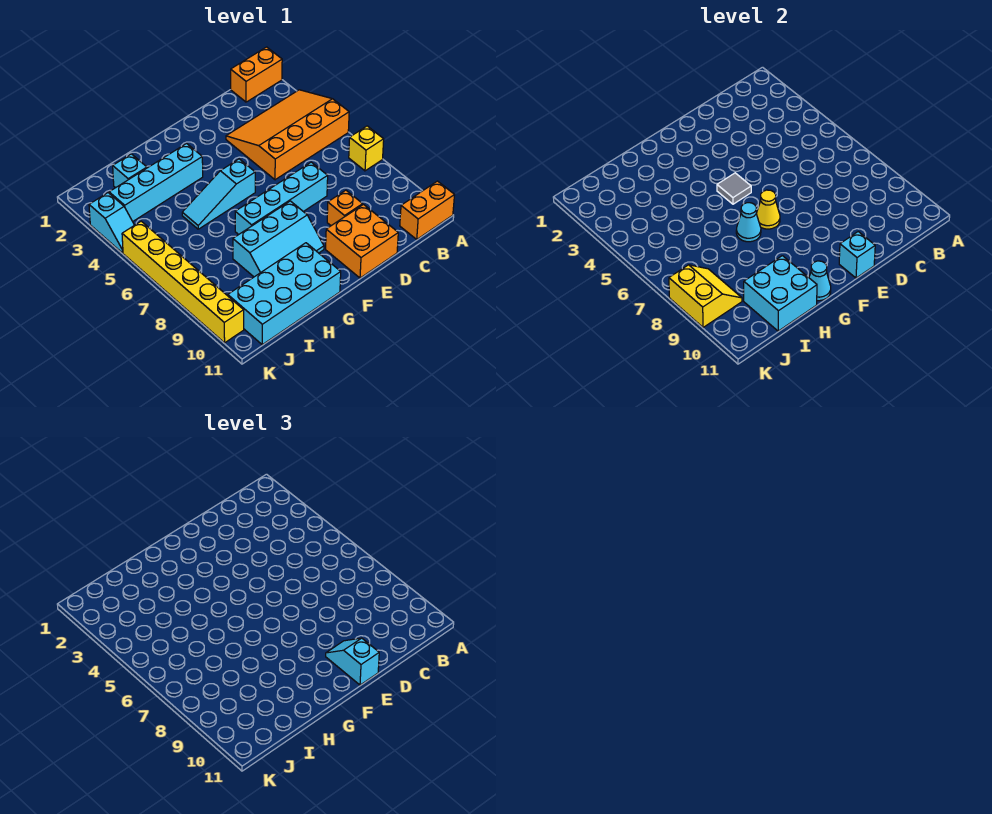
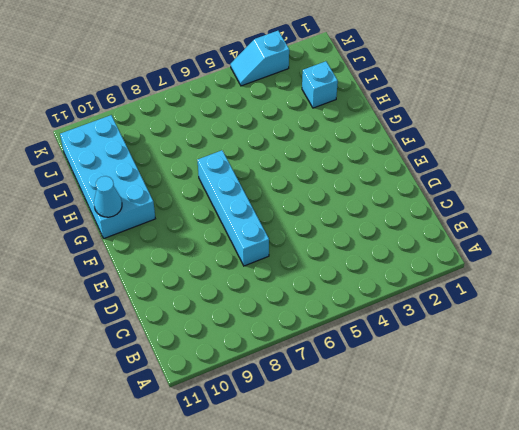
none -> orange brick A1:B1 level 1
none -> orange slope A3:D5 level 1 top 5
none -> yellow brick A7 level 1

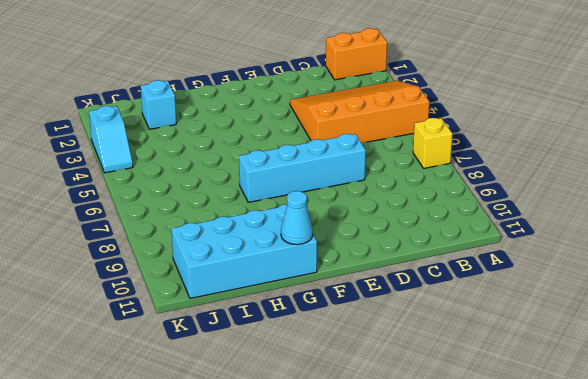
none -> orange brick A11:B11 level 1
none -> orange brick D9 level 1
none -> orange brick D10:E11 level 1

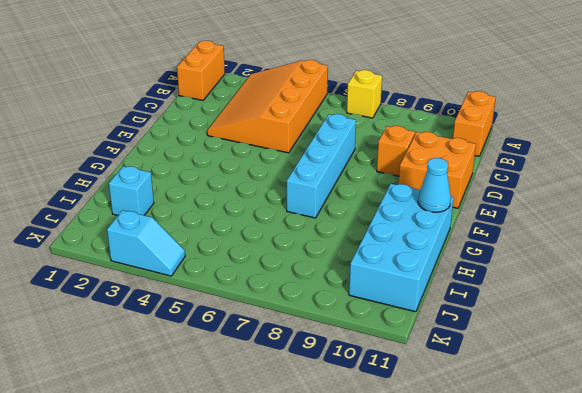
none -> cyan slope F5:H5 level 1 top F
none -> cyan slope F8:H9 level 1 top 8
none -> cyan brick G3:J3 level 1

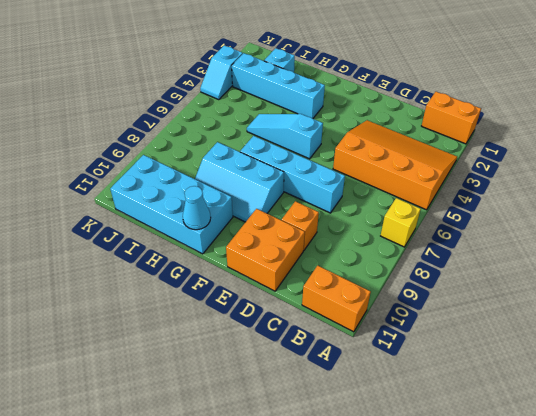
none -> yellow brick K5:K10 level 1
none -> cyan brick E11 level 2
none -> grey tile F5 level 2

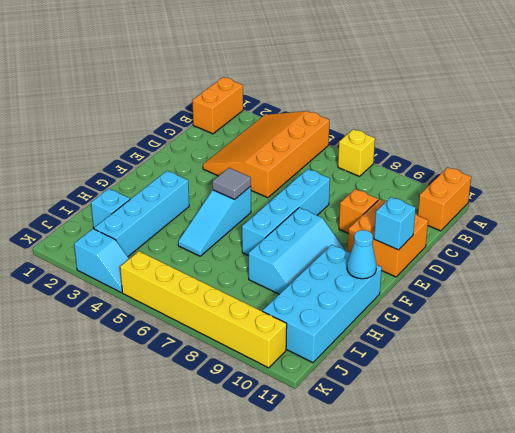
none -> yellow cone F7 level 2
none -> cyan cone G7 level 2
none -> cyan brick H10:I11 level 2

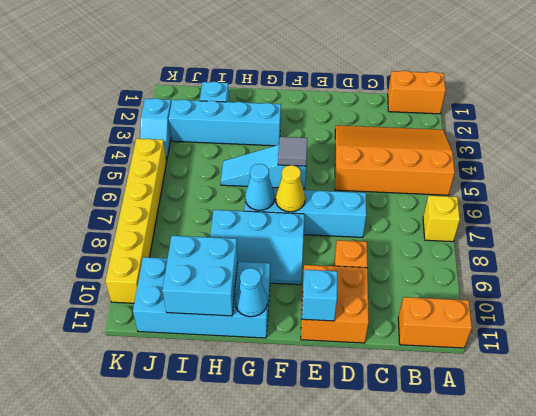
none -> yellow slope J8:K9 level 2 top K
none -> cyan slope E10:E11 level 3 top 11

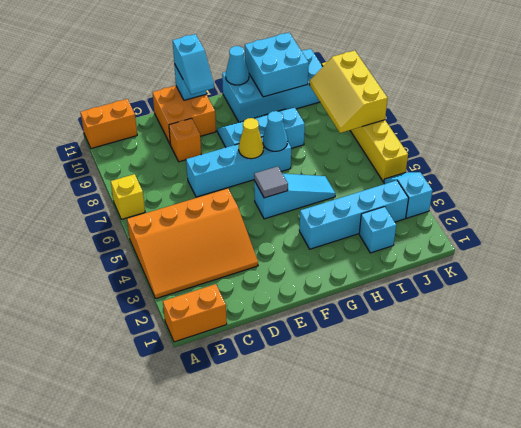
yellow slope J7:K9 level 2 top K -> yellow slope J8:K9 level 2 top K

